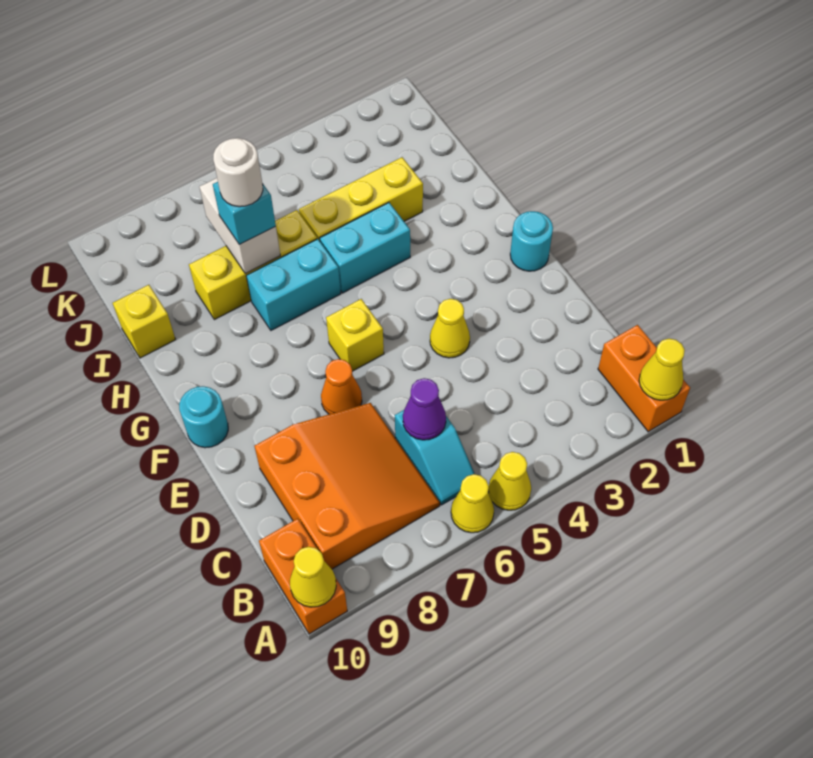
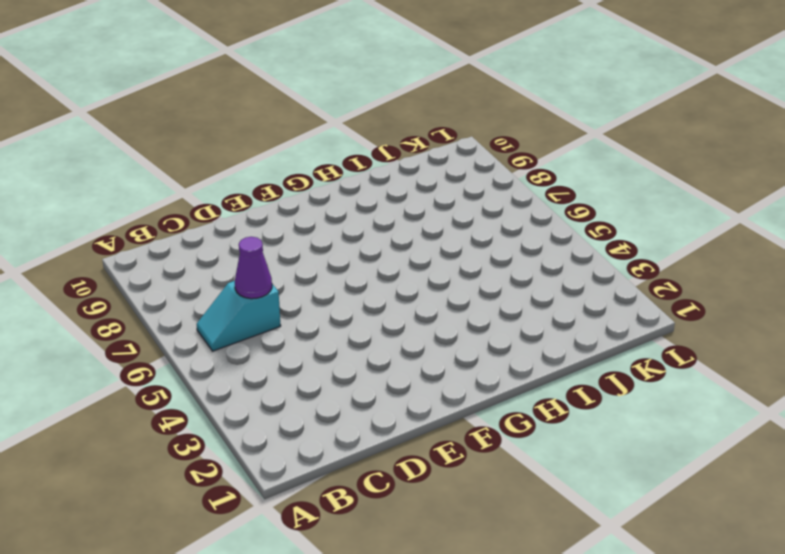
none -> orange brick A1:B1 level 1
none -> yellow cone A5 level 1
none -> yellow cone A6 level 1

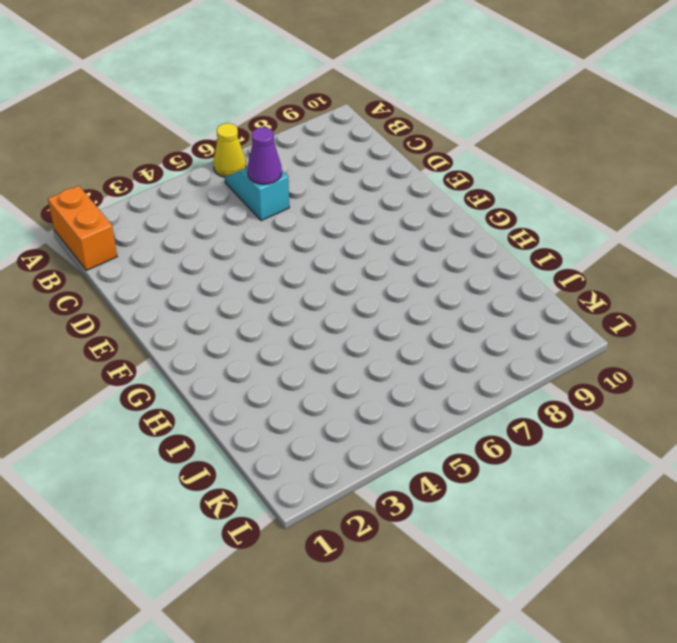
none -> yellow cone A5 level 1
none -> orange brick A10:B10 level 1
none -> orange slope B7:D9 level 1 top 9

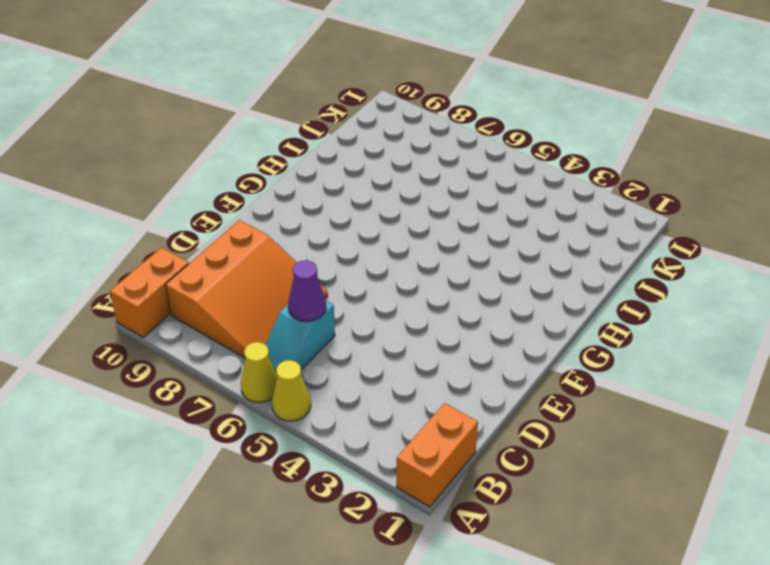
none -> yellow cone E4 level 1
none -> orange cone E7 level 1
none -> cyan round brick F1 level 1

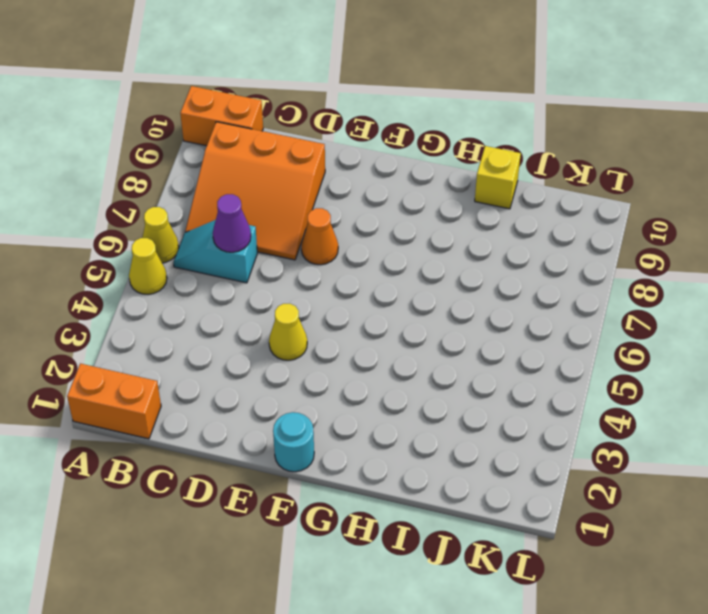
none -> yellow brick F6 level 1
none -> cyan round brick F10 level 1
none -> cyan brick H4:H5 level 1

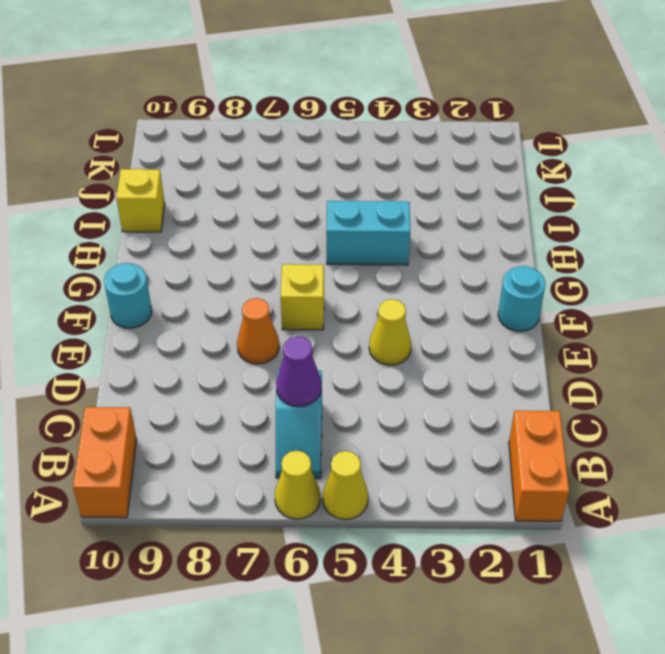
none -> orange slope B7:D9 level 1 top 9
none -> cyan brick H6:H7 level 1
none -> yellow brick I3:I5 level 1

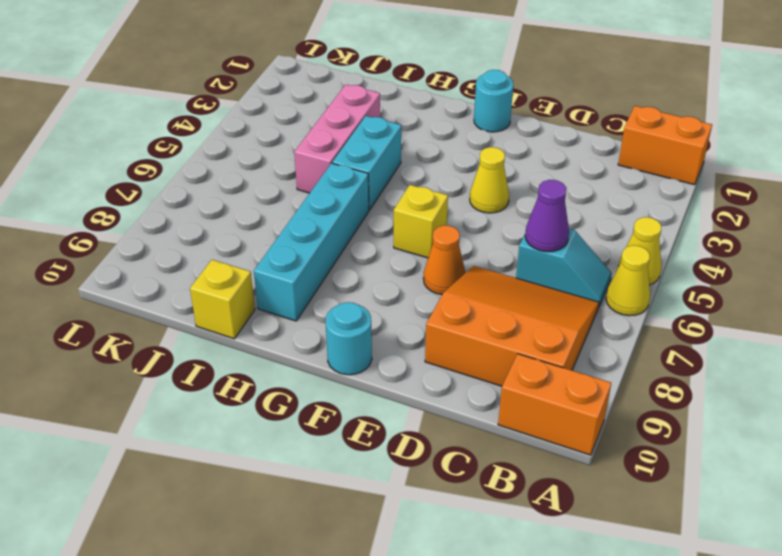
cyan brick H6:H9 level 1 -> cyan brick H6:H7 level 1
pink brick I3:I5 level 1 -> yellow brick I3:I5 level 1
none -> yellow brick I6:I8 level 1
none -> yellow cone A1 level 2
none -> yellow cone A10 level 2

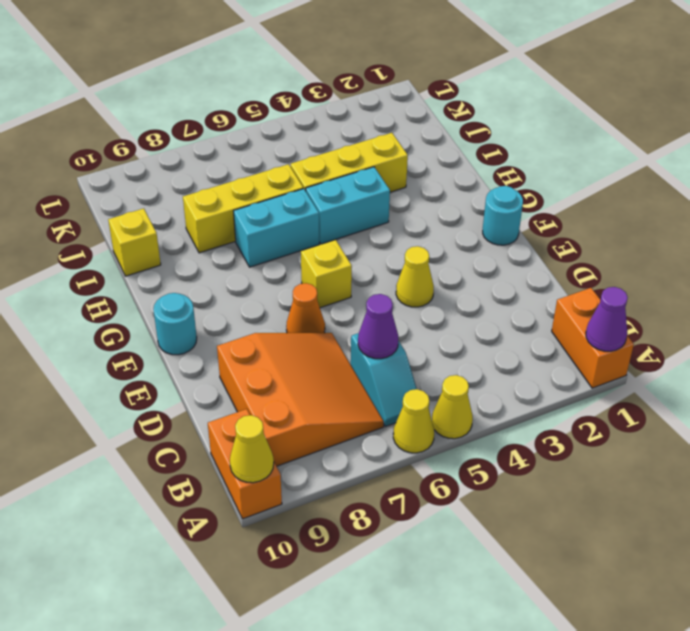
purple cone A1 level 2 -> yellow cone A1 level 2
none -> white brick I7:J7 level 2
none -> cyan brick I7 level 3
none -> white round brick I7 level 4

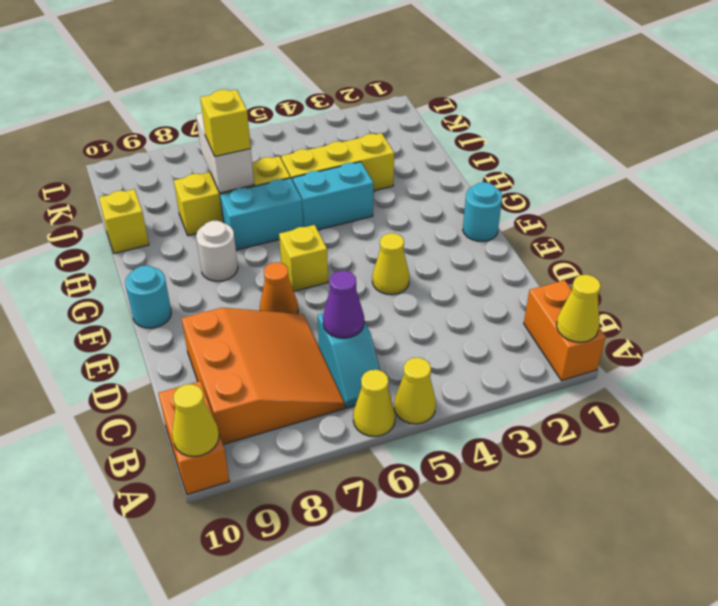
white round brick G8 level 1 -> white round brick I7 level 4
yellow brick I7 level 3 -> cyan brick I7 level 3

